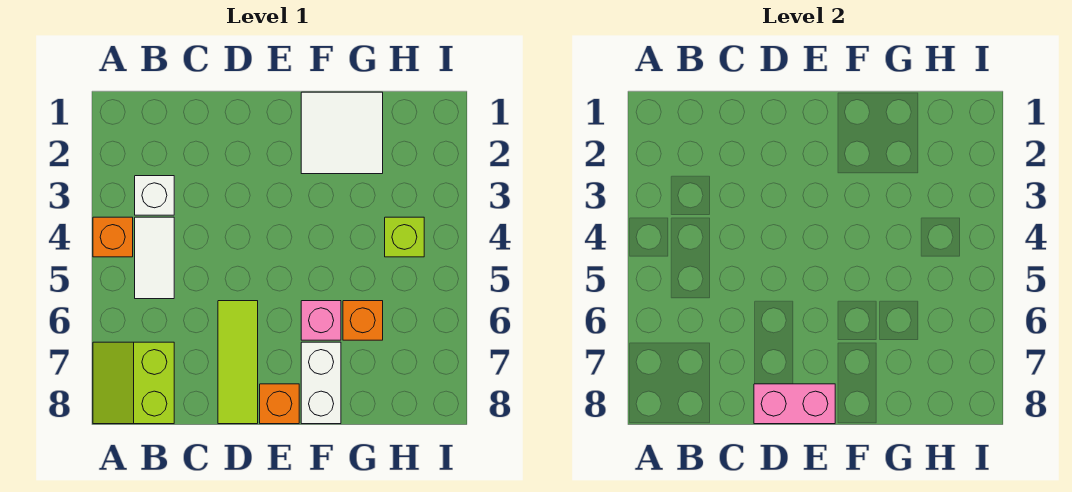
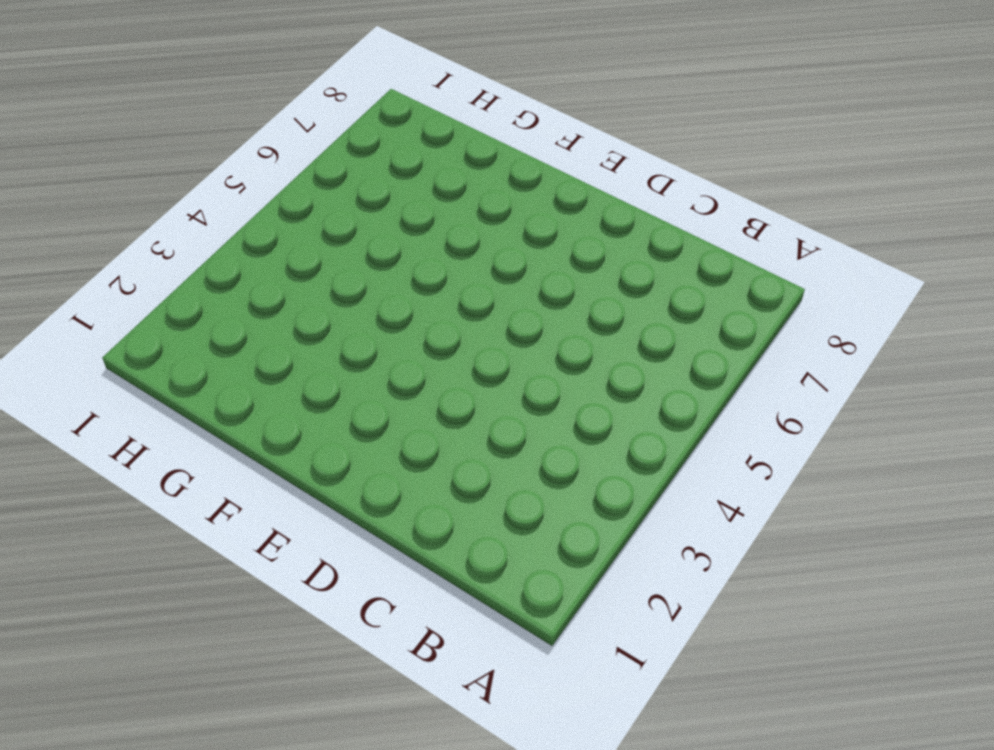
none -> orange brick A4 level 1
none -> lime slope A7:B8 level 1 top B
none -> white brick B3 level 1

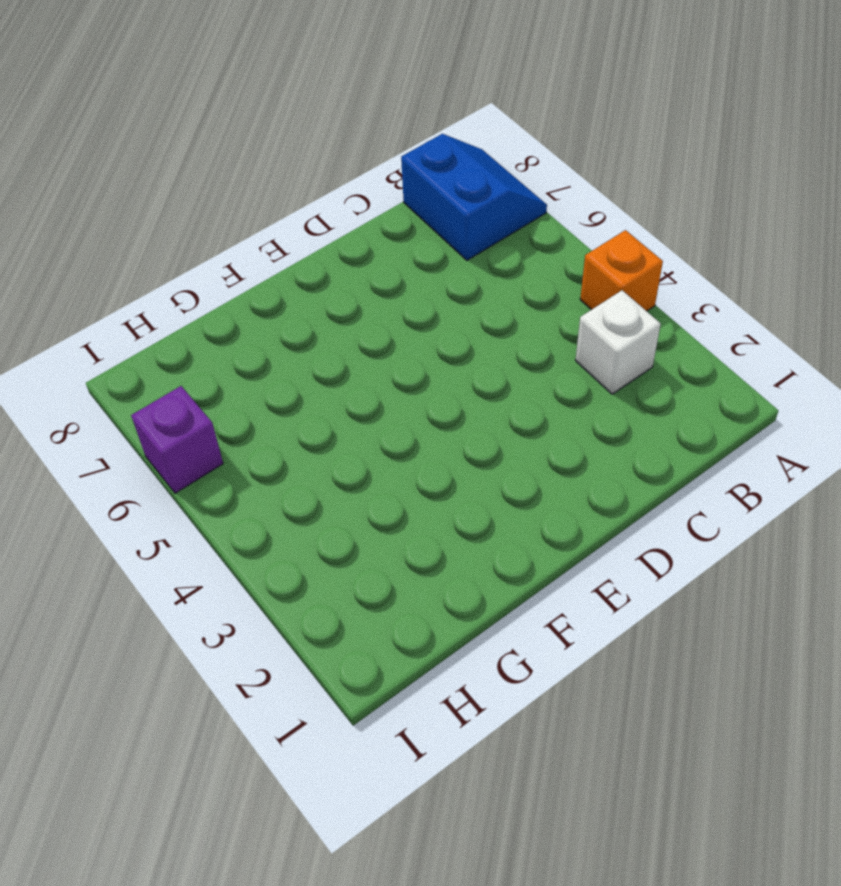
blue slope A7:B8 level 1 top B -> lime slope A7:B8 level 1 top B
purple brick I6 level 1 -> none
none -> white tile B4:B5 level 1
none -> lime tile D6:D8 level 1
none -> orange brick E8 level 1

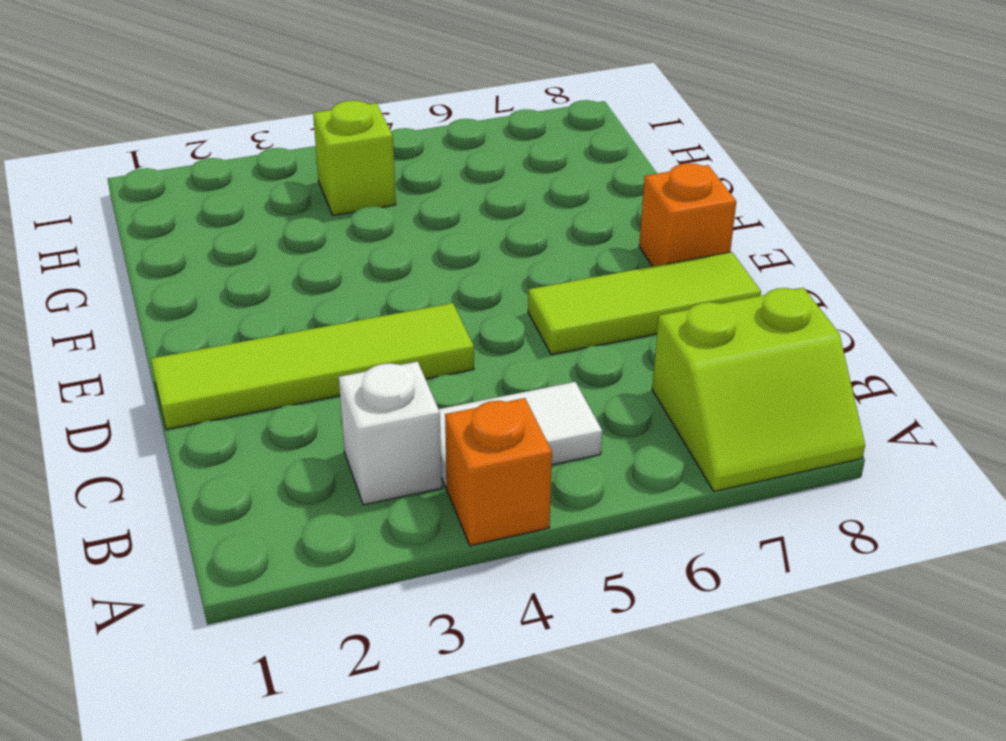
lime tile D1:D4 level 1 -> none
none -> white tile F1:G2 level 1
none -> pink brick F6 level 1
none -> white brick F7:F8 level 1

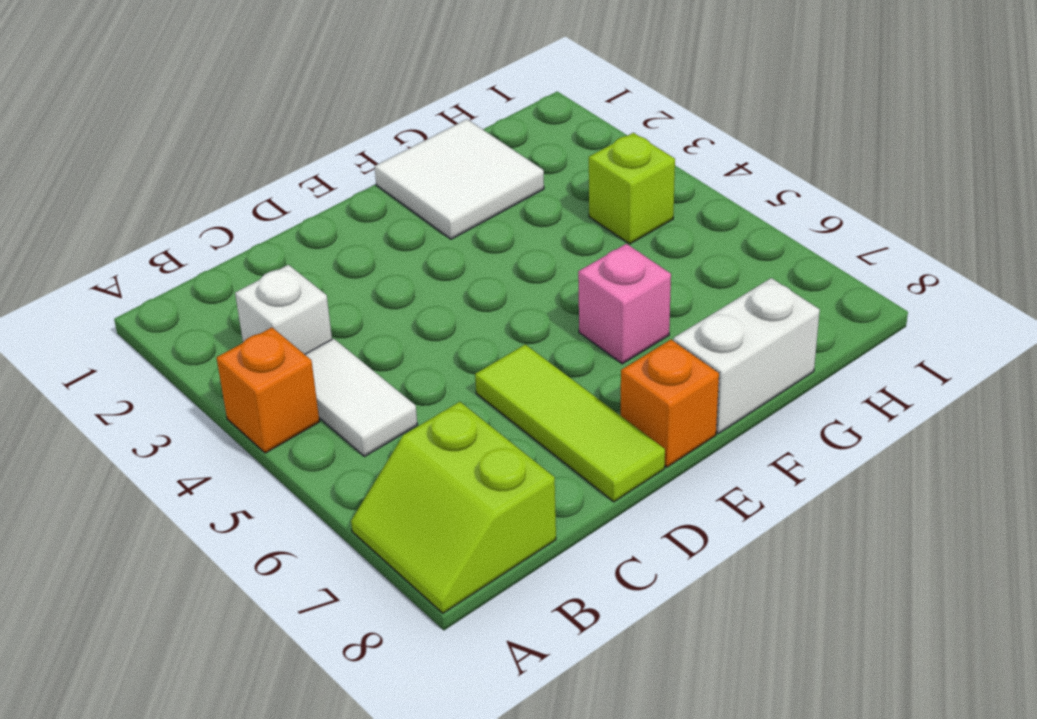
white brick F8:G8 level 1 -> white brick F7:F8 level 1
none -> orange brick G6 level 1
none -> pink brick D8:E8 level 2

